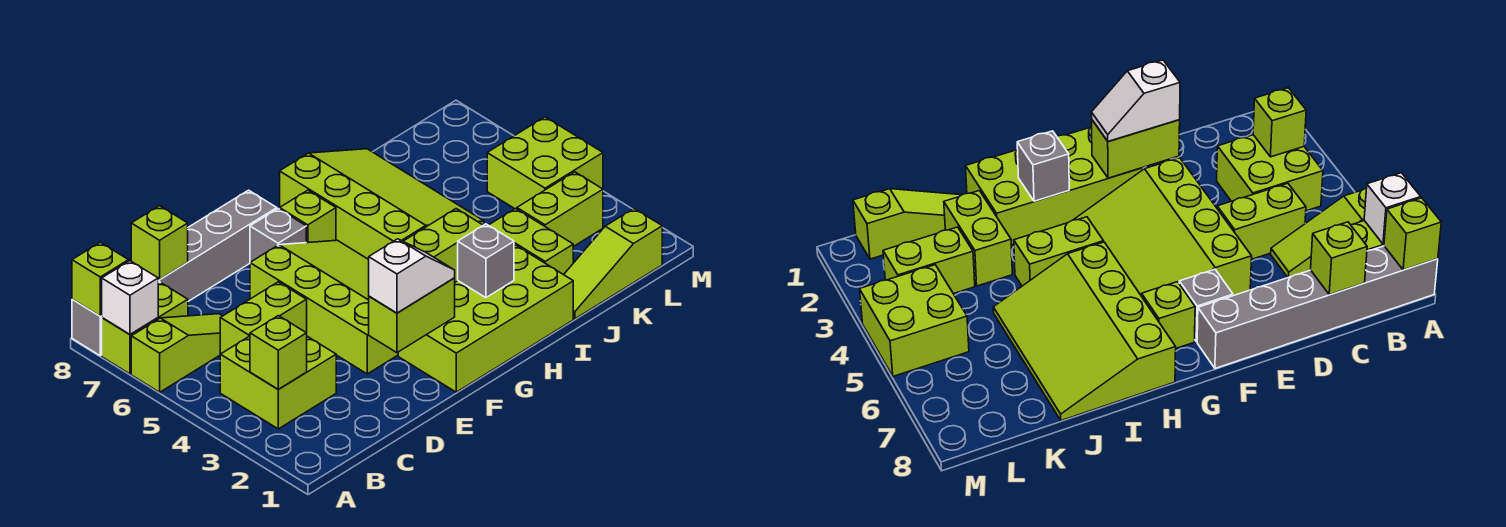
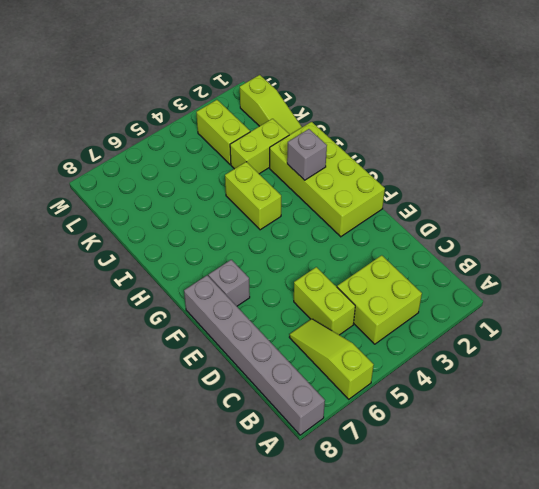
none -> lime brick A7:B7 level 1
none -> lime slope E3:G6 level 1 top E
none -> lime brick G7 level 1

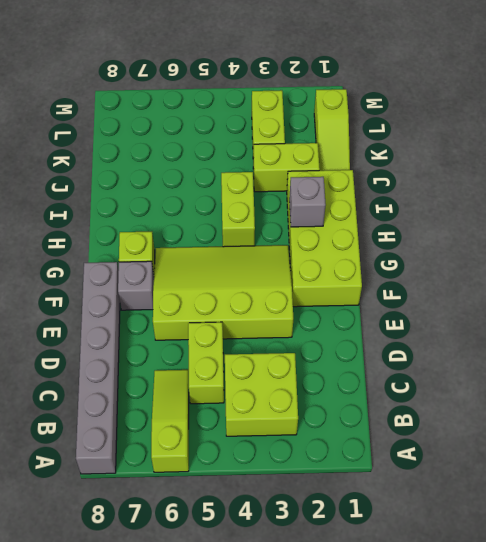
none -> lime brick A7:B7 level 1
none -> lime slope H5:J8 level 1 top H
none -> lime brick L4:M5 level 1

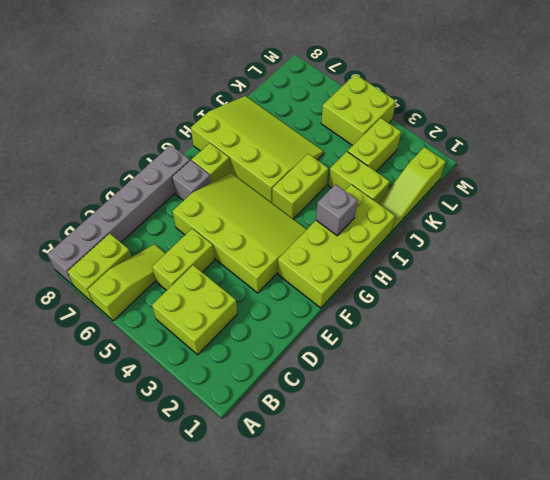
none -> white brick A7 level 2
none -> lime brick A8 level 2
none -> lime brick B3 level 2

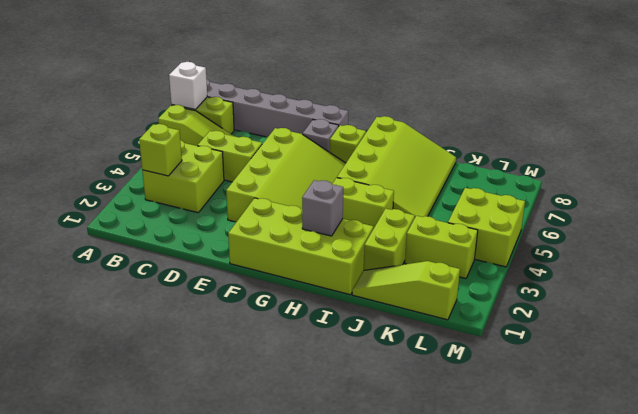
none -> lime brick A8 level 2
none -> lime brick C8 level 2
none -> lime brick E2:F2 level 2

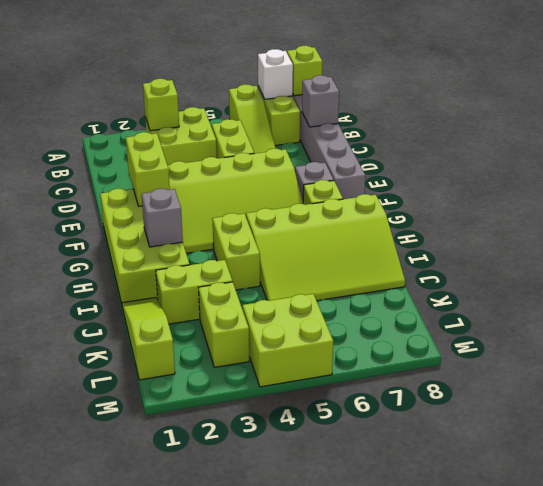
grey brick C8 level 2 -> lime brick C8 level 2
none -> white slope E2:F2 level 3 top E

